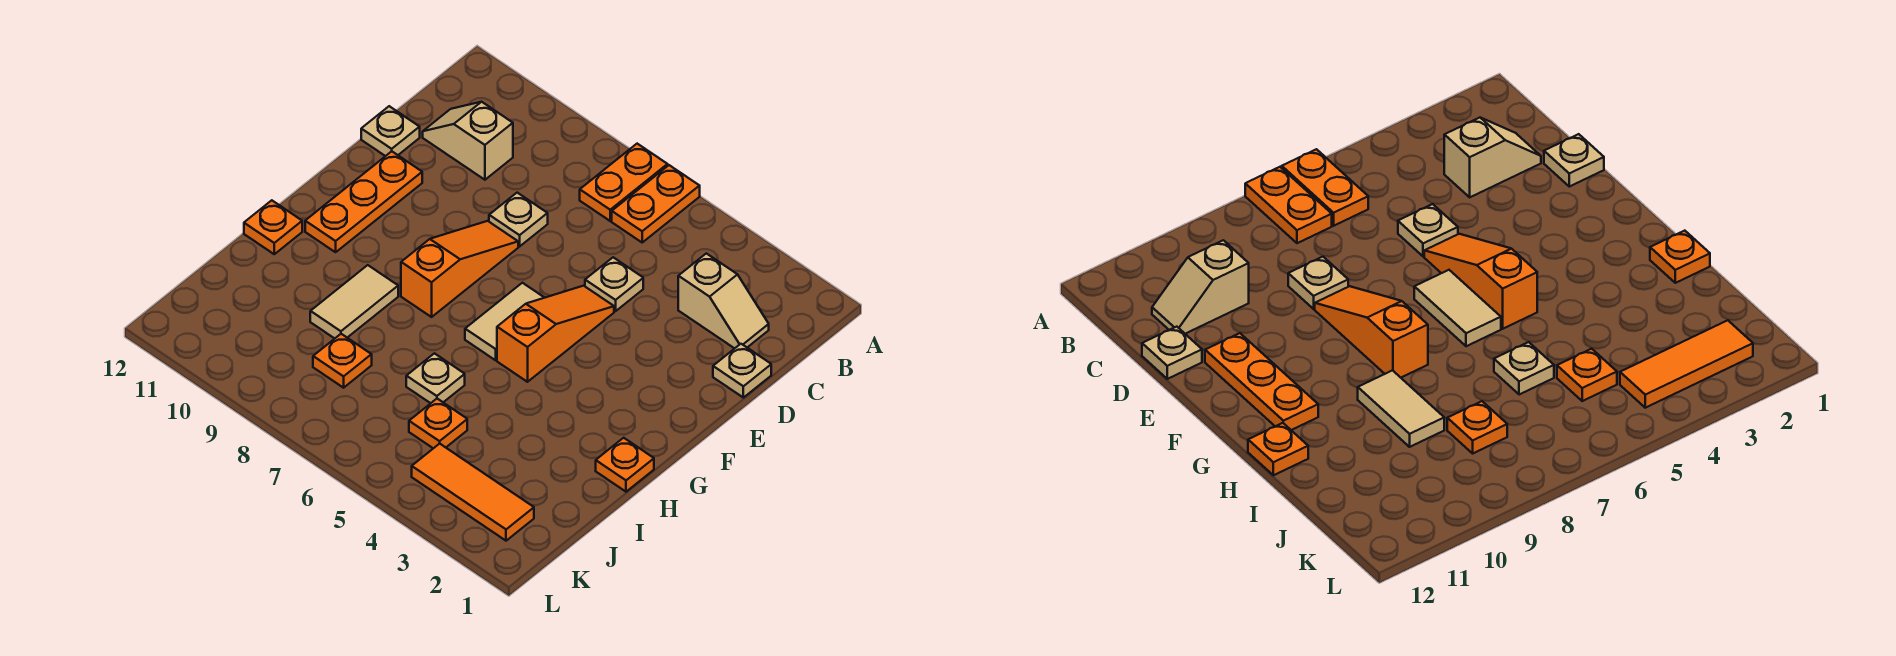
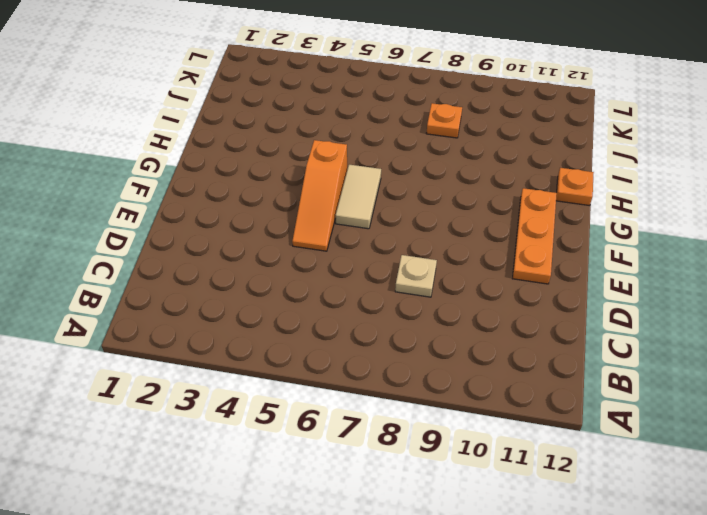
none -> orange plate A6:B6 level 1
none -> orange plate A7:B7 level 1
none -> tan slope C2:C3 level 1 top 3

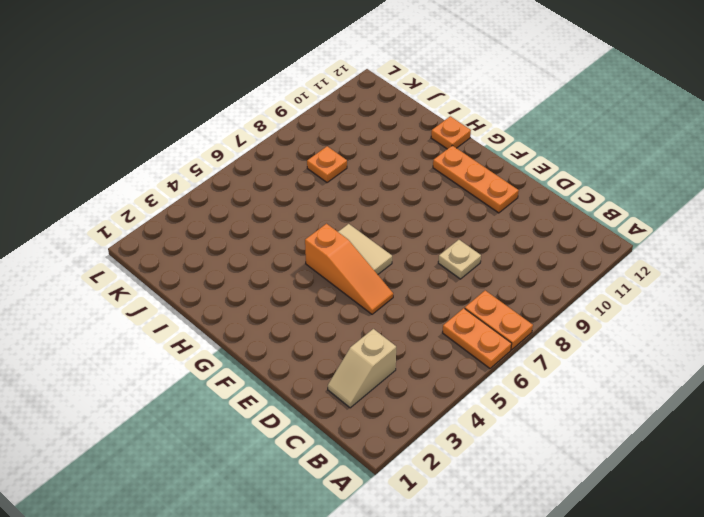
none -> tan slope C10:C11 level 1 top 10
none -> tan plate D1 level 1
none -> tan plate D5 level 1

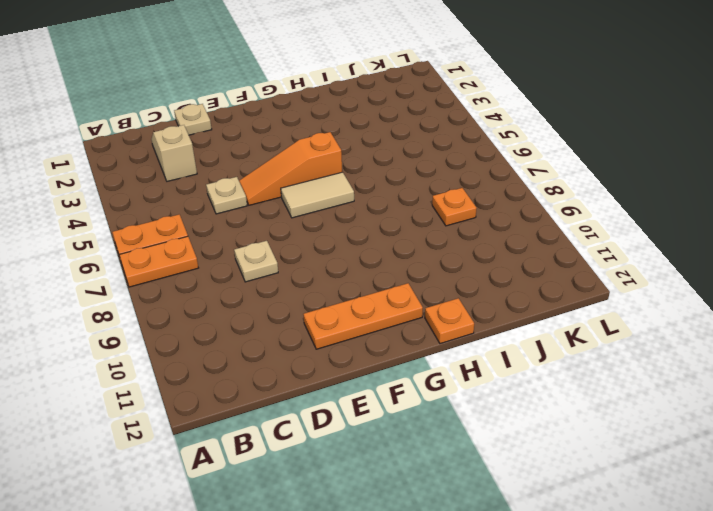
none -> tan slope C10:C11 level 1 top 10
none -> tan plate D12 level 1
none -> orange slope E8:G8 level 1 top G

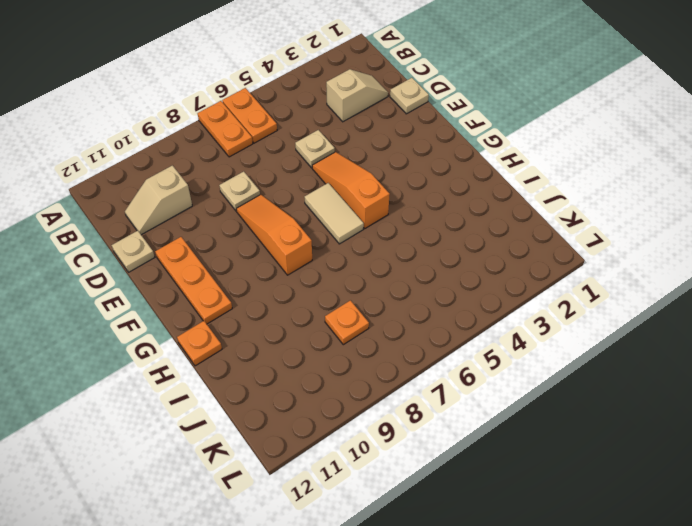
none -> orange plate H1 level 1
none -> tan tile H9:I9 level 1
none -> tan plate I6 level 1

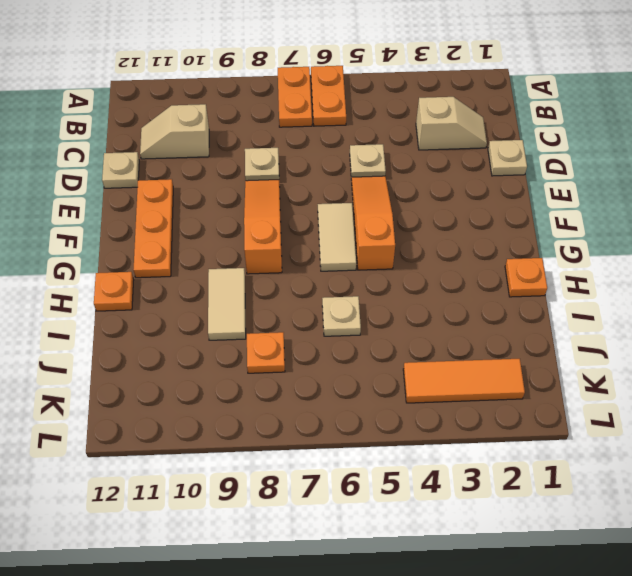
none -> orange plate J5 level 1

